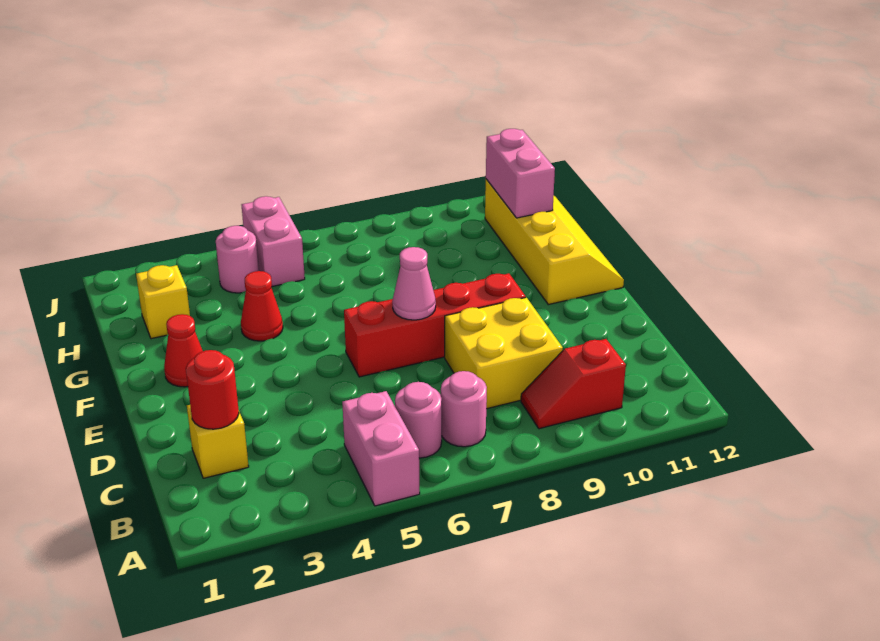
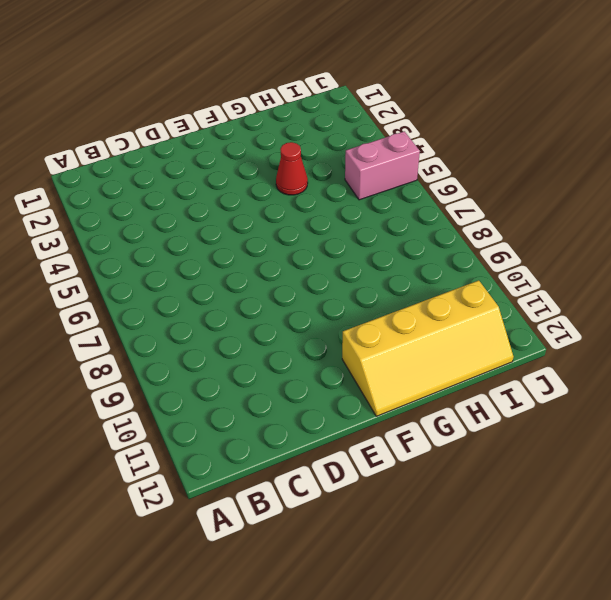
none -> pink brick A5:B5 level 1
none -> pink round brick B6 level 1
none -> pink round brick B7 level 1

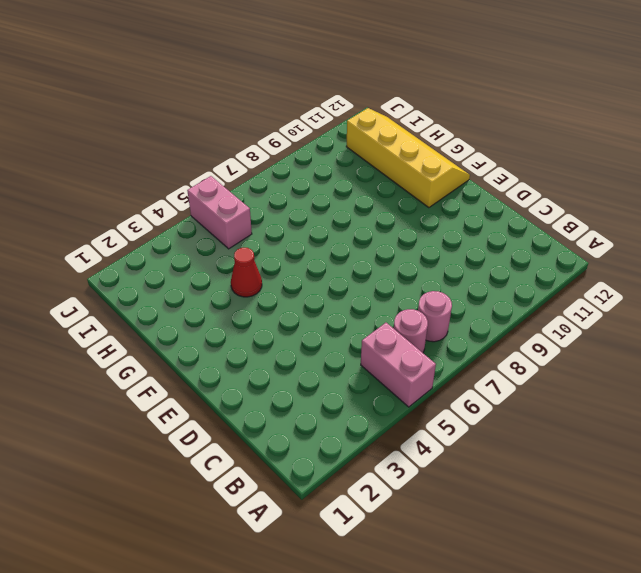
none -> red slope B9:B10 level 1 top 10
none -> yellow brick C2 level 1
none -> yellow brick C8:D9 level 1

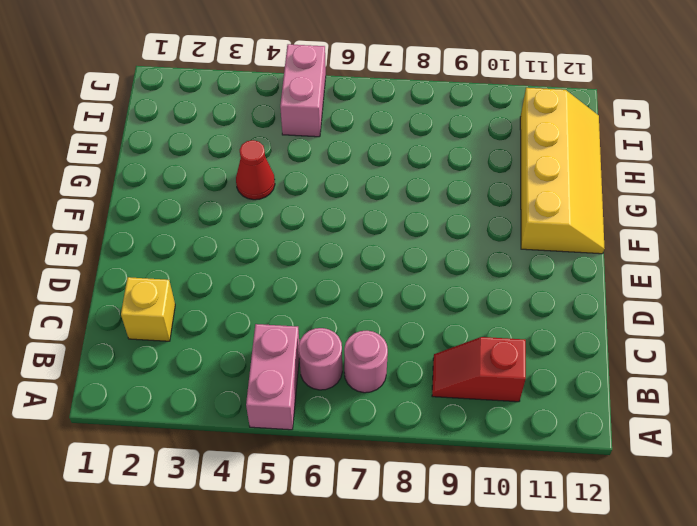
none -> yellow brick C8:D9 level 1
none -> red brick E6:E9 level 1
none -> red cone F2 level 1

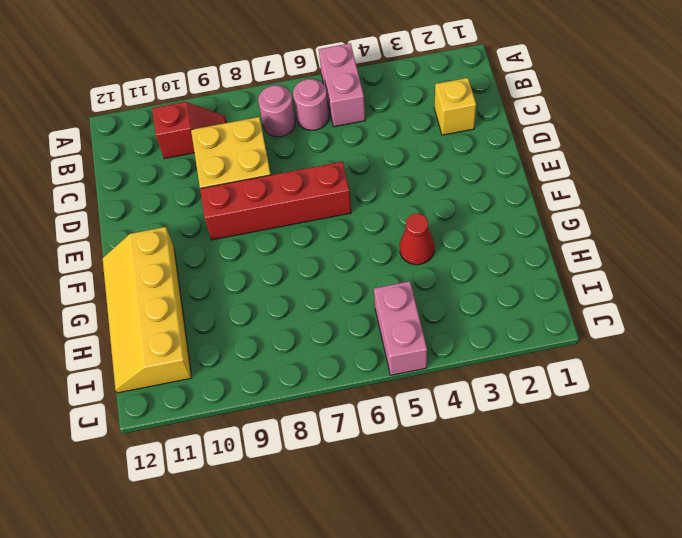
none -> red cone F2 level 1
none -> yellow brick H2 level 1
none -> pink round brick I4 level 1

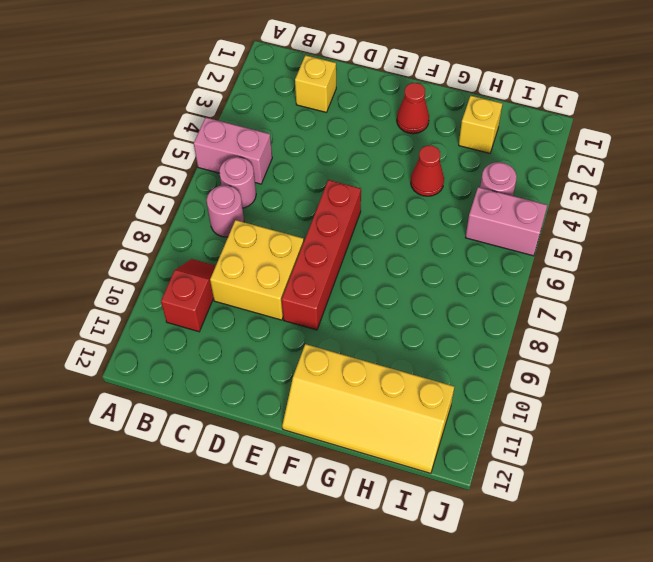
none -> red round brick C2 level 2
none -> pink cone E7 level 2
none -> pink brick H11:I11 level 2

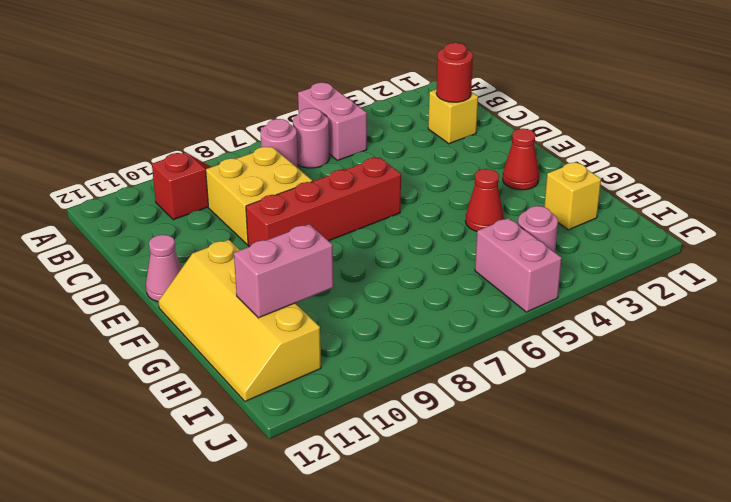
pink cone E12 level 1 -> pink cone E7 level 2
pink brick H10:H11 level 2 -> pink brick H11:I11 level 2

